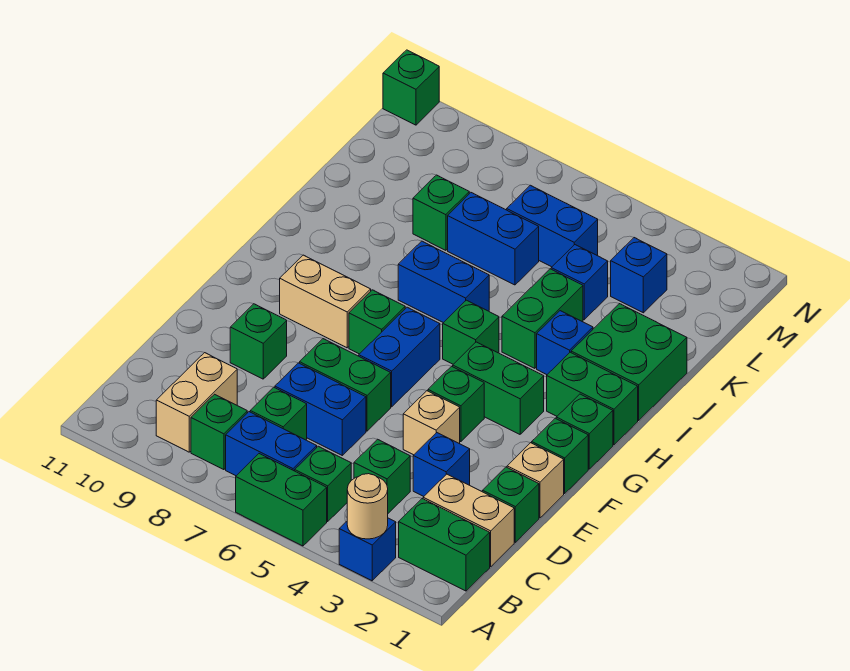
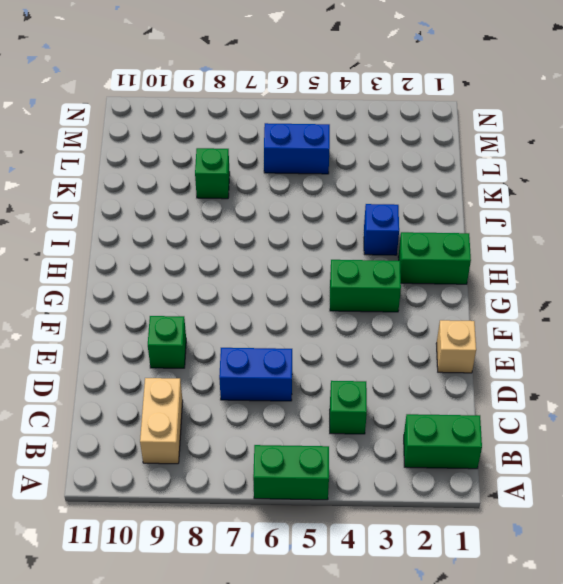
none -> blue brick A3 level 1
none -> green brick B5 level 1
none -> blue brick B6:B7 level 1
none -> green brick B8 level 1

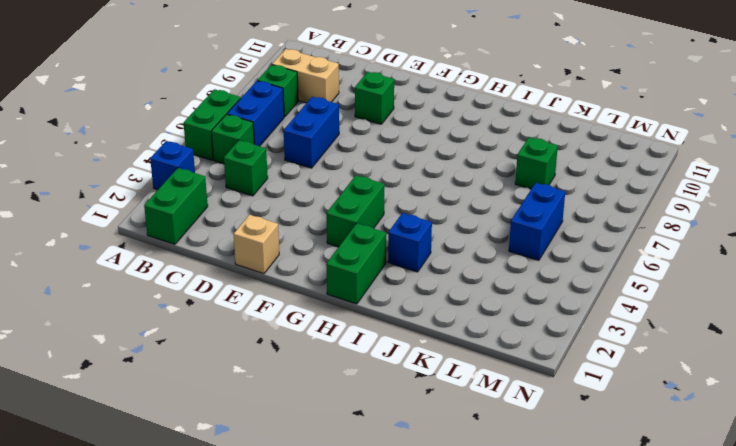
none -> tan brick C1:C2 level 1
none -> green brick C7 level 1
none -> green brick D1 level 1
none -> blue brick D3 level 1

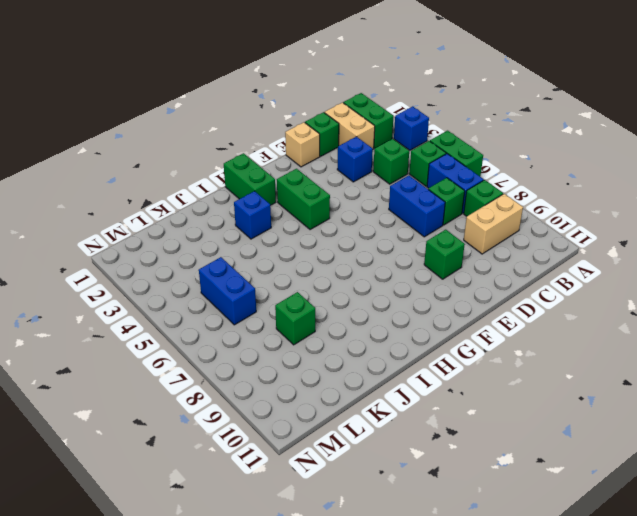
none -> tan brick E4 level 1
none -> green brick E6:E7 level 1
none -> green brick F1 level 1
none -> green brick F4 level 1

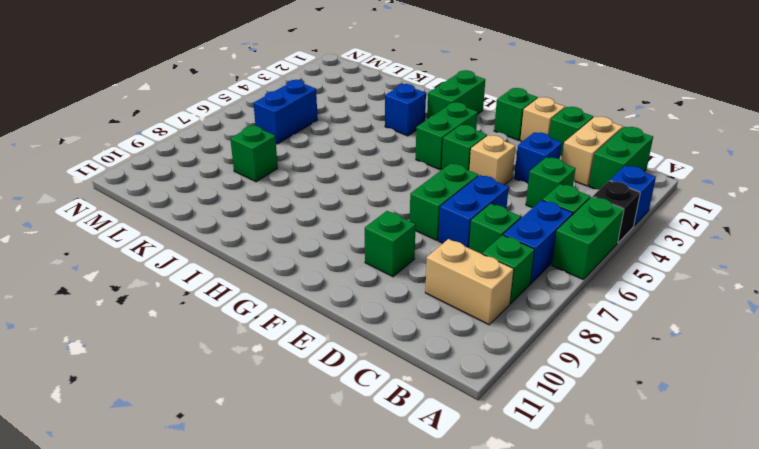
black brick A4 level 1 -> none
none -> blue brick F6:G6 level 1
none -> green brick G1 level 1
none -> green brick G7 level 1
none -> tan brick G8:G9 level 1

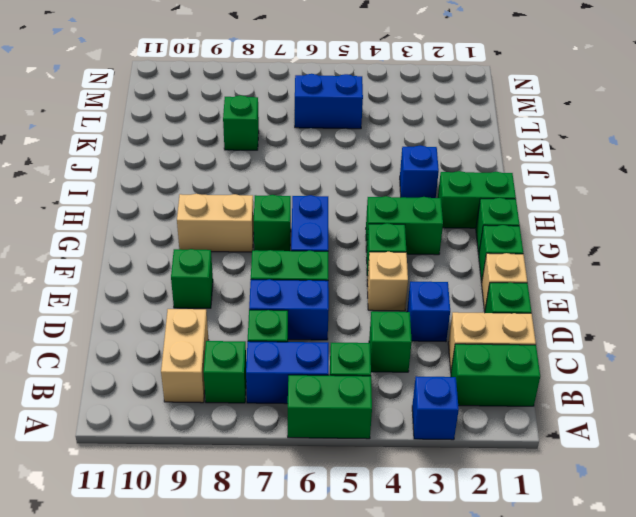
none -> green brick H5 level 1
none -> green brick I1:J2 level 1
none -> green brick I4:J4 level 1
none -> blue brick I6:I7 level 1

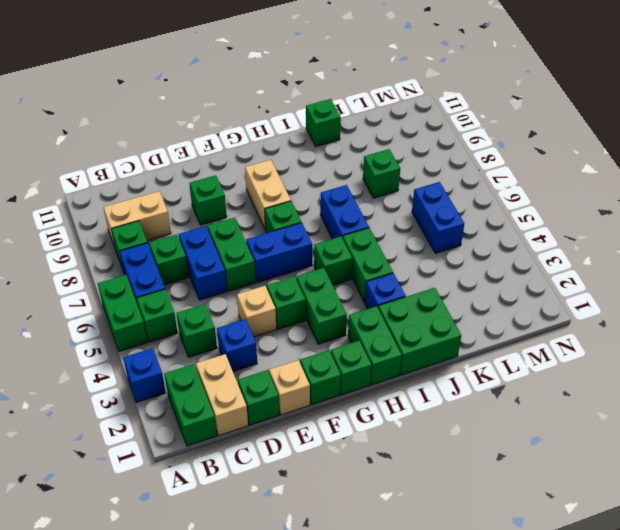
green brick I4:I5 level 1 -> green brick I4:J4 level 1
green brick J11 level 1 -> green brick N11 level 1
none -> blue brick K4 level 1
none -> blue brick K6:K7 level 1
none -> blue brick L3 level 1
none -> tan round brick A3 level 2

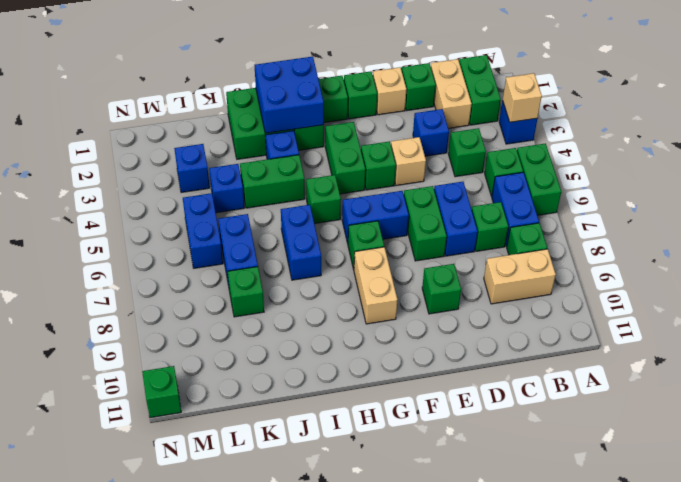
tan brick A3 level 2 -> tan round brick A3 level 2
blue brick H1:I2 level 2 -> none

